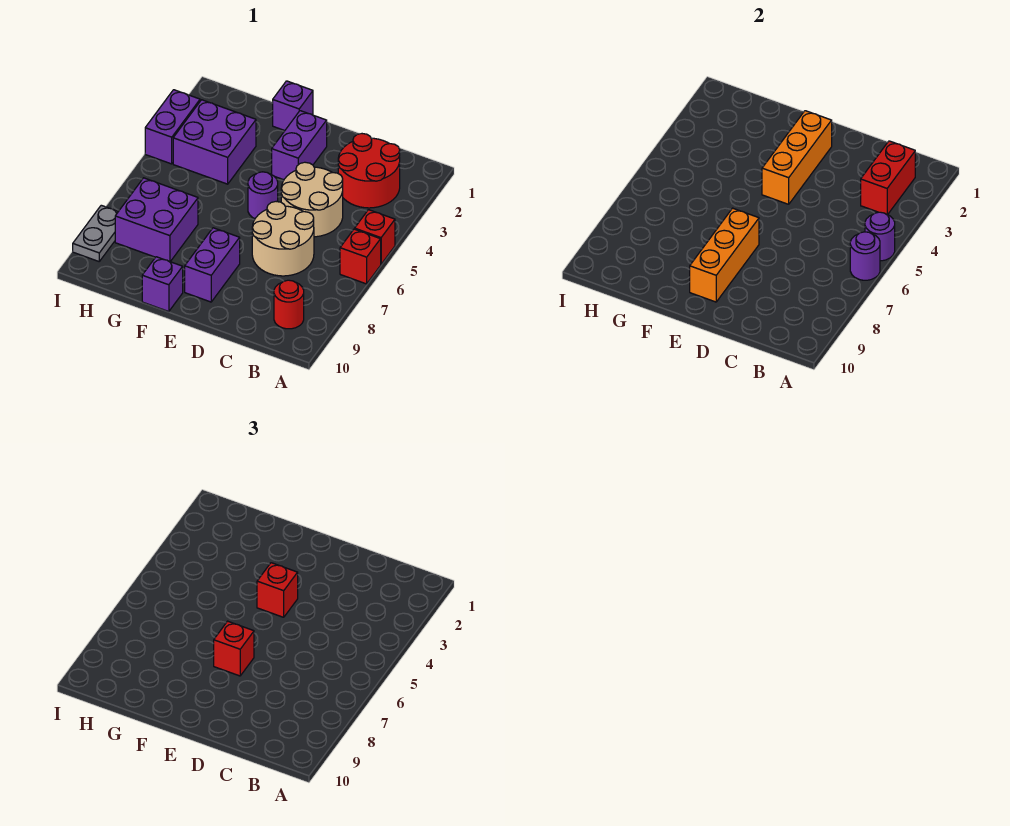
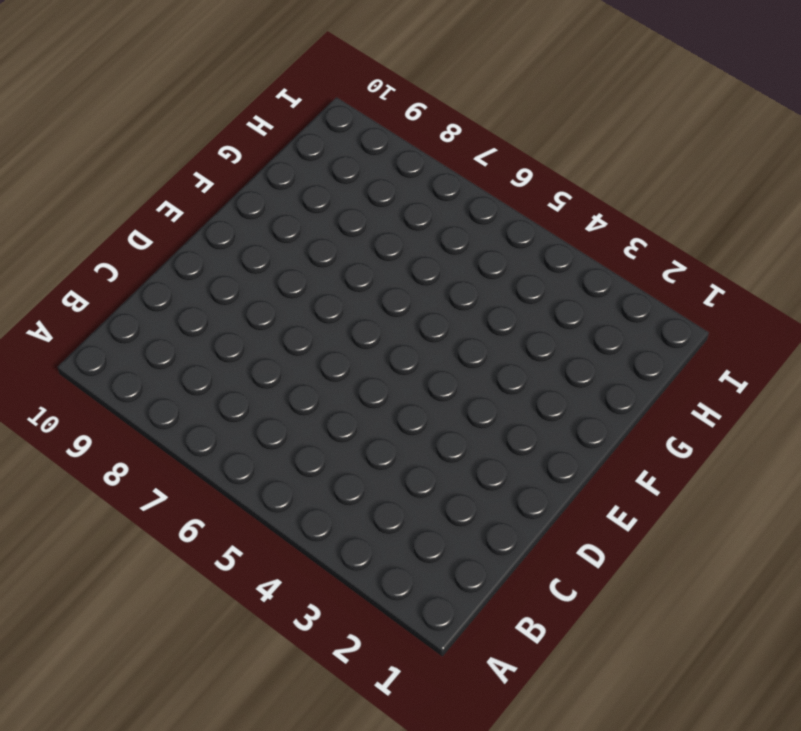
none -> red brick A5 level 1
none -> red brick A6 level 1
none -> red round brick B2:C3 level 1

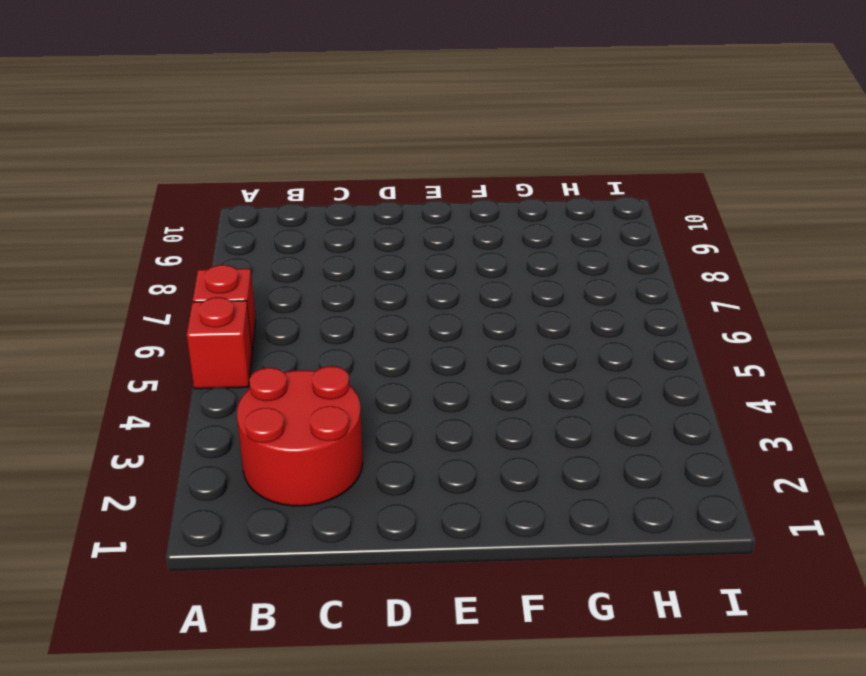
none -> red round brick B9 level 1
none -> tan round brick C4:D5 level 1
none -> tan round brick C6:D7 level 1

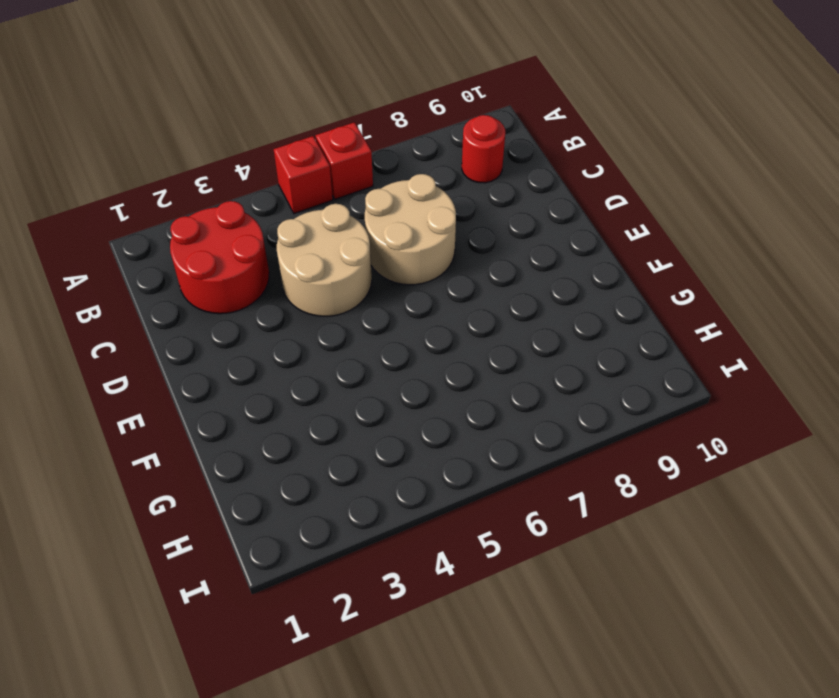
none -> purple brick E2:E3 level 1
none -> purple round brick E5 level 1
none -> purple brick E8:E9 level 1

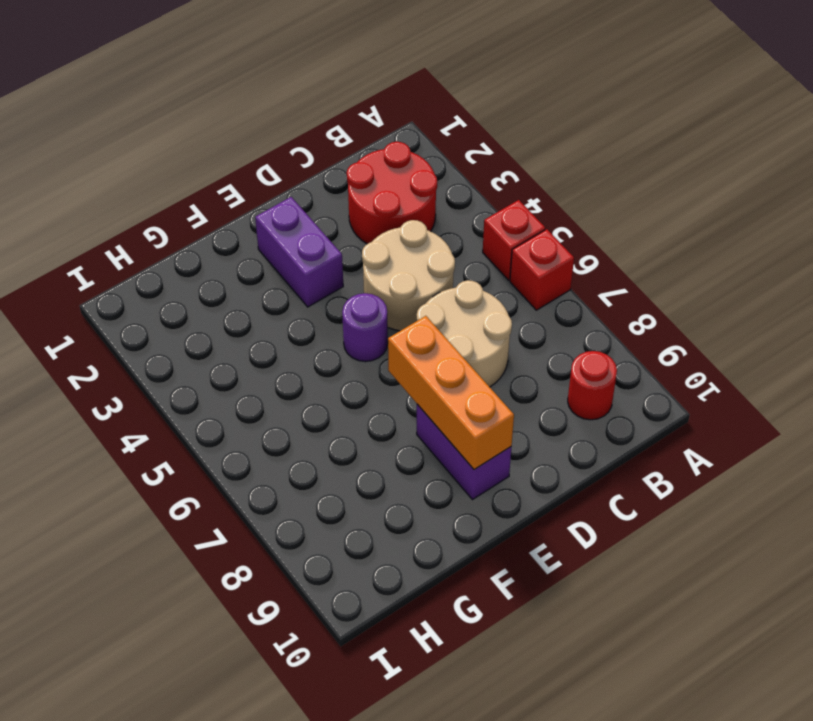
none -> purple brick F1 level 1
none -> purple brick F10 level 1
none -> purple brick G3:H4 level 1

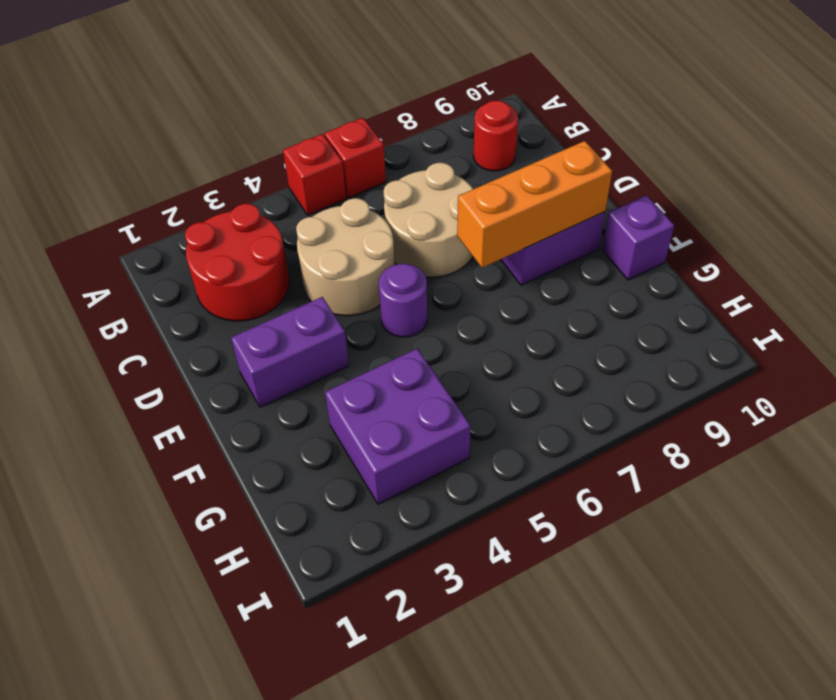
none -> purple brick F1 level 1
none -> purple brick G7:H8 level 1
none -> purple brick I3:I4 level 1

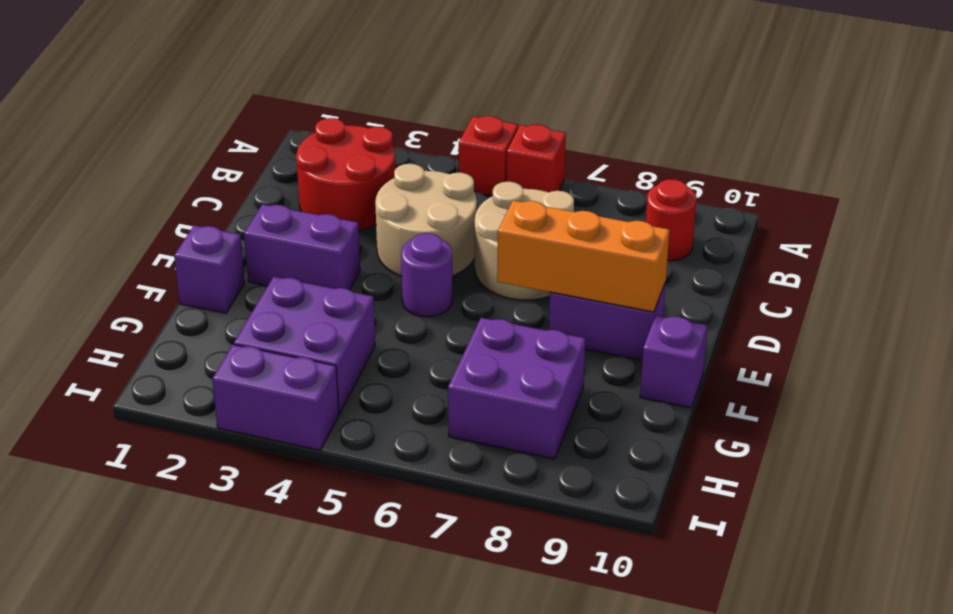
none -> grey plate I8:I9 level 1
none -> purple round brick A5 level 2
none -> purple round brick A6 level 2

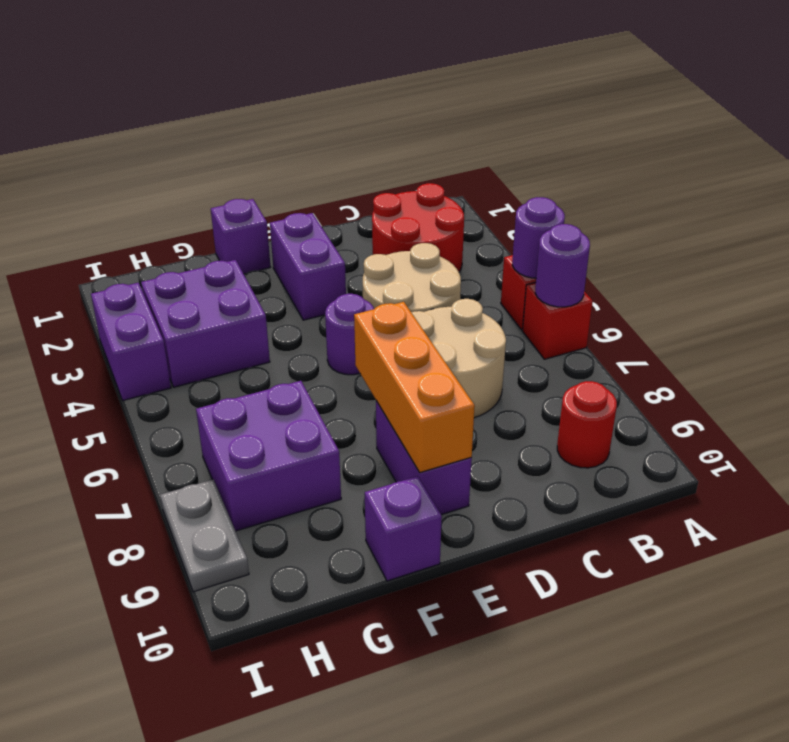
none -> red brick B2:B3 level 2
none -> orange brick E2:E4 level 2
none -> red brick E4 level 3

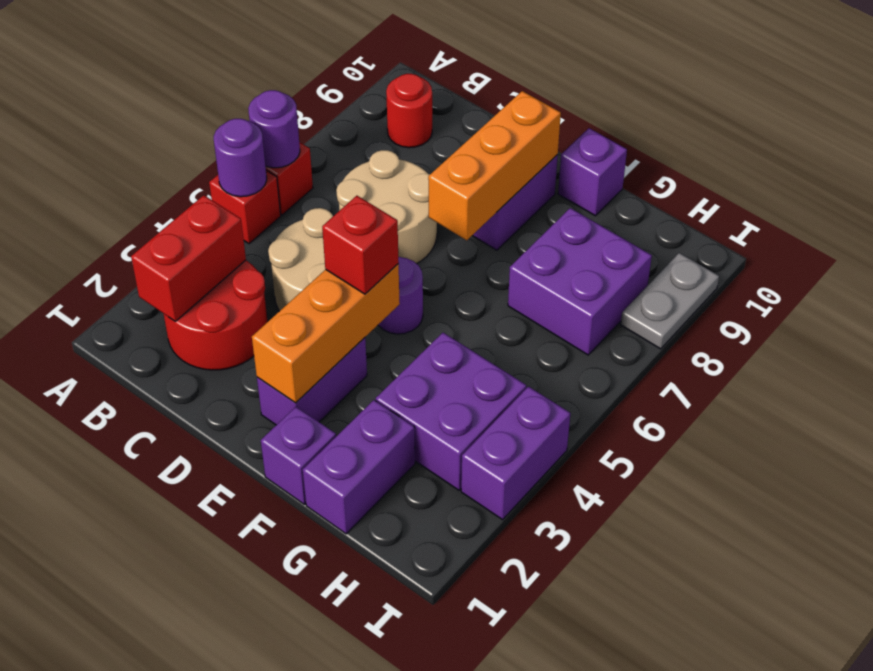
purple brick G1:G2 level 1 -> none
none -> red brick E7 level 3

